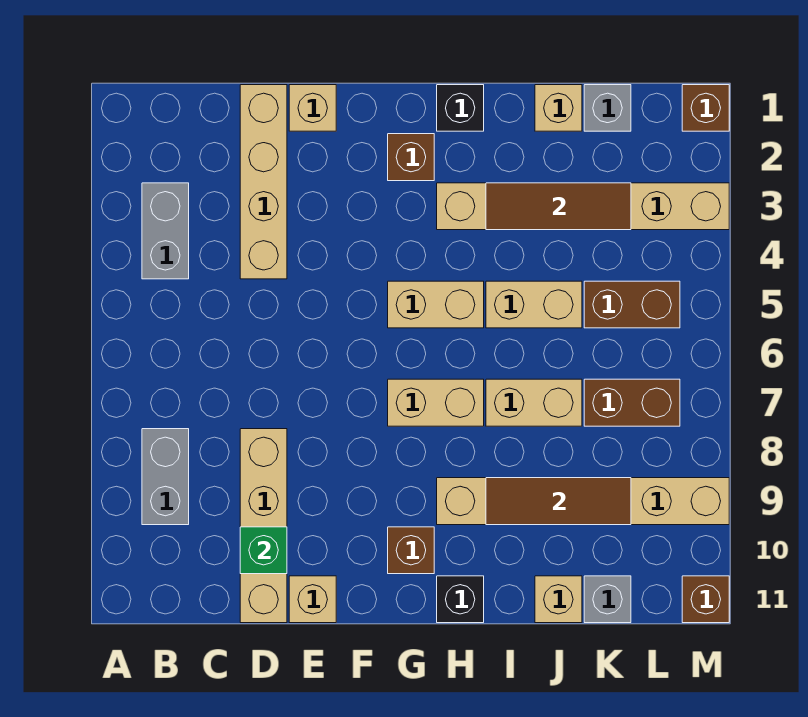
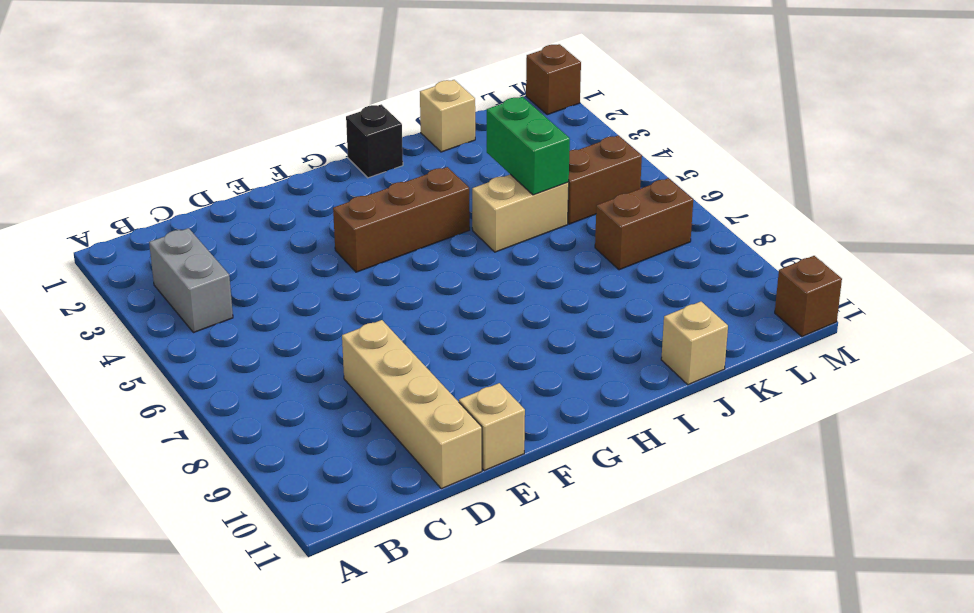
brown brick F4:H4 level 1 -> none
green brick J4:J5 level 2 -> none
none -> grey brick B8:B9 level 1
none -> tan brick D1:D4 level 1
none -> tan brick E1 level 1

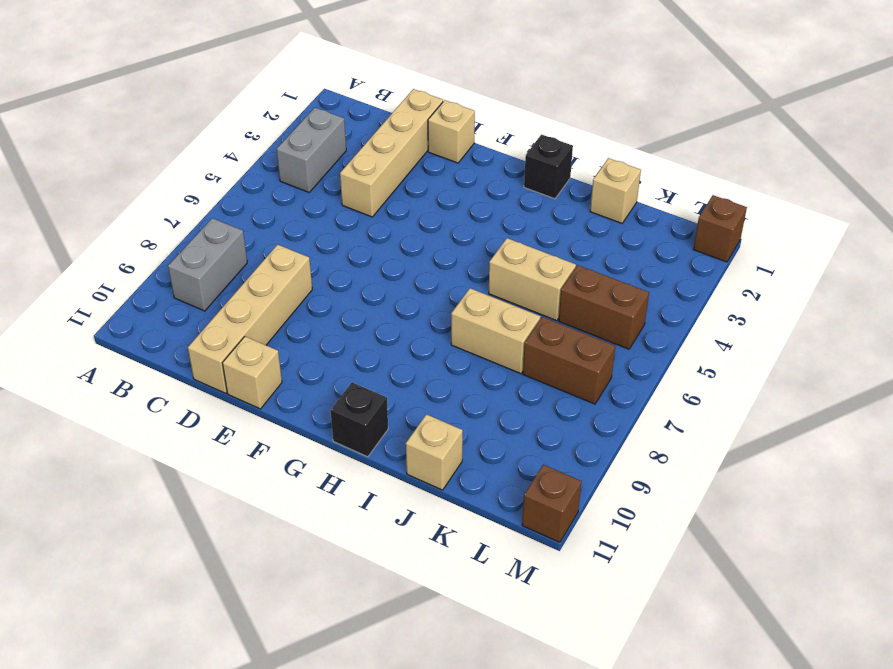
none -> brown brick G2 level 1
none -> tan brick G5:H5 level 1
none -> tan brick G7:H7 level 1

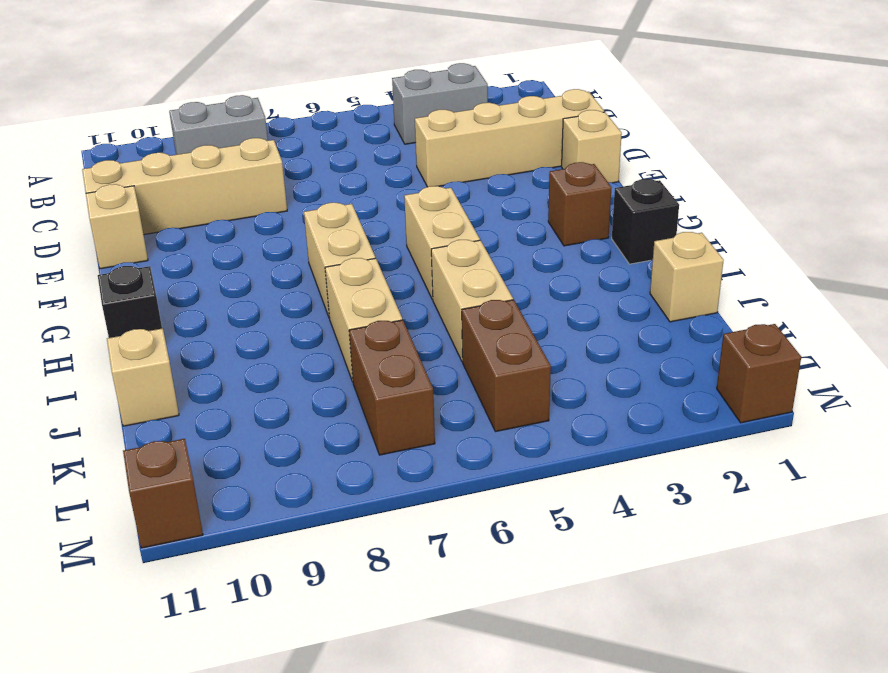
none -> brown brick G10 level 1
none -> tan brick H3:M3 level 1
none -> tan brick H9:M9 level 1

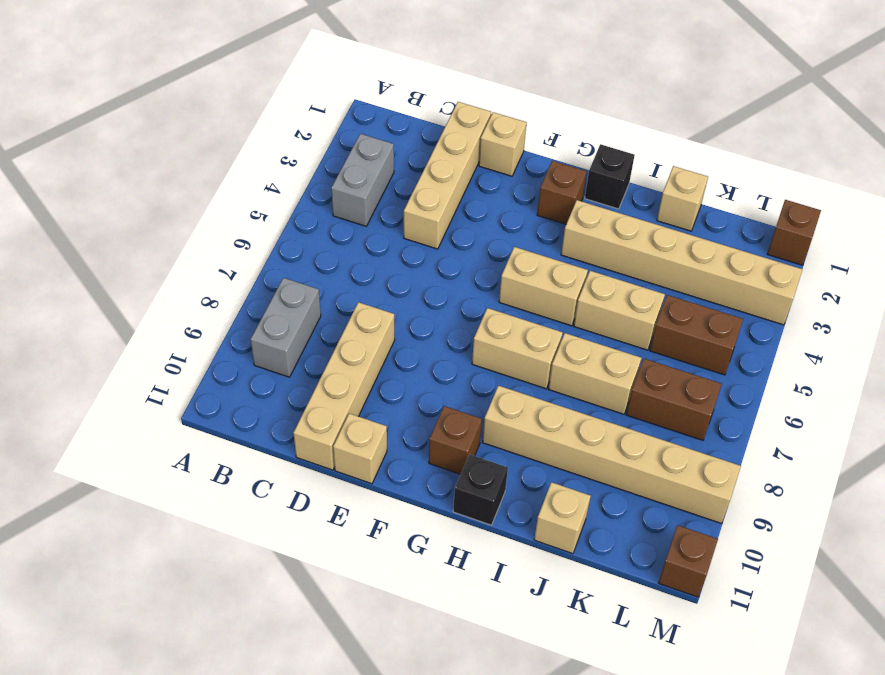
none -> grey brick K1 level 1
none -> grey brick K11 level 1
none -> green brick D10 level 2

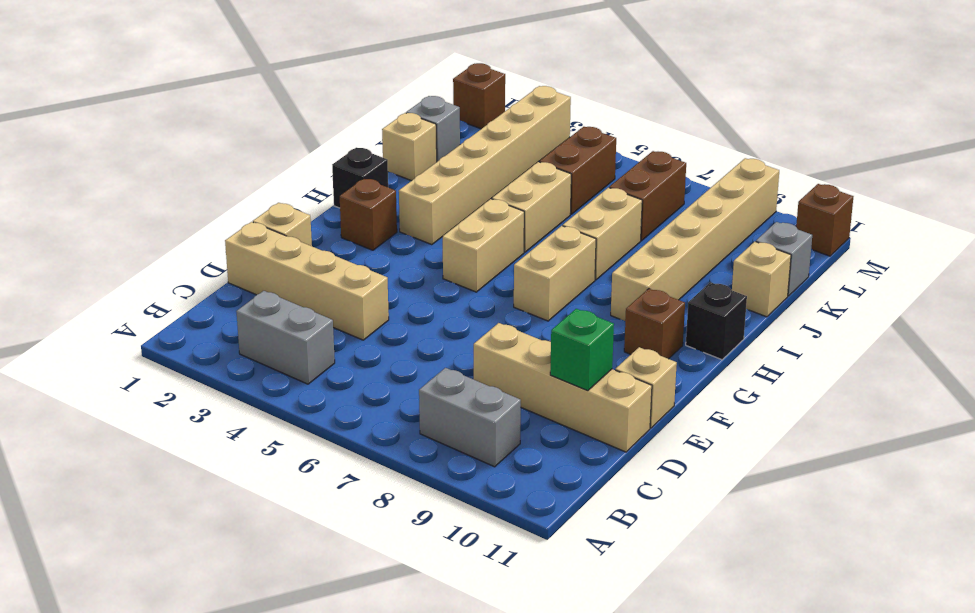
none -> brown tile I3:K3 level 2
none -> brown tile I9:K9 level 2

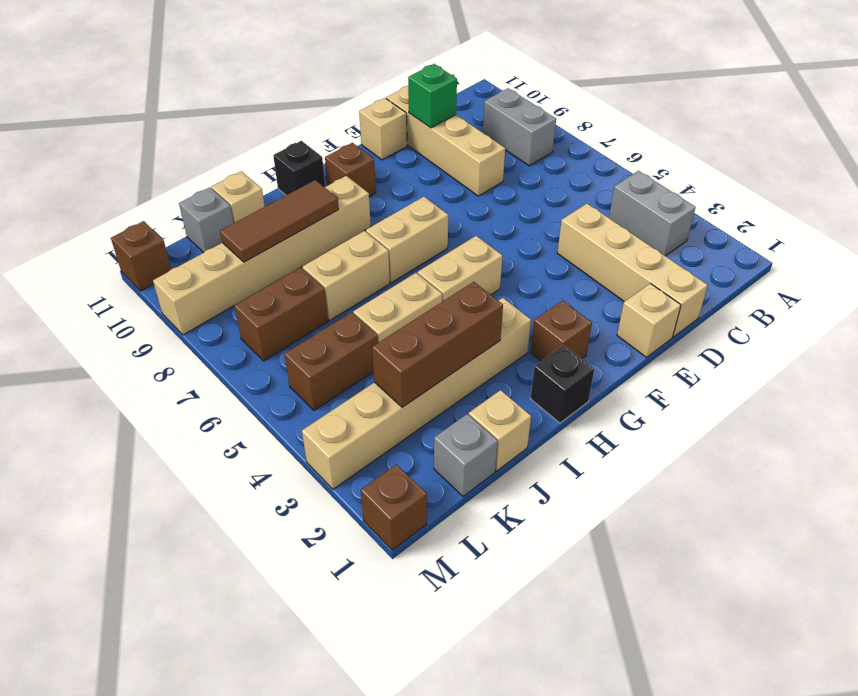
brown brick I3:K3 level 2 -> brown tile I3:K3 level 2

